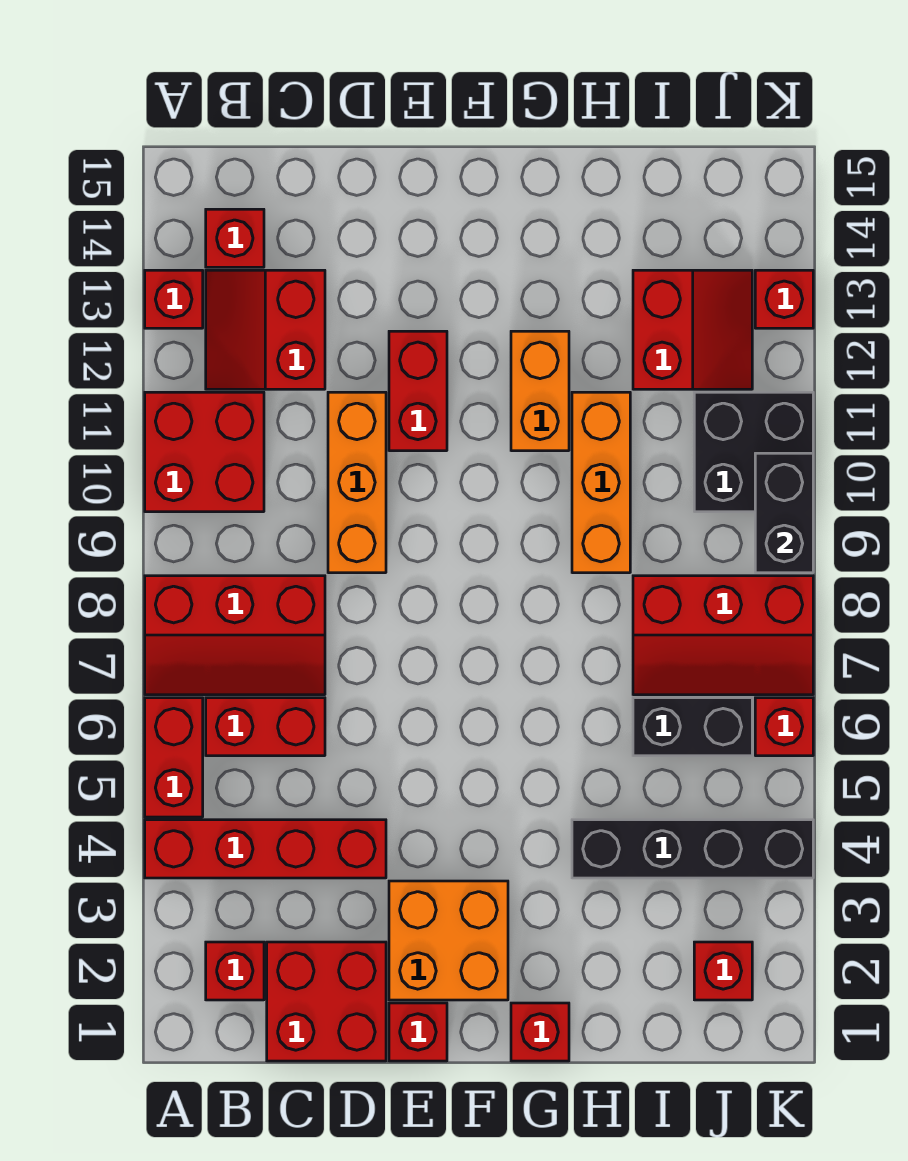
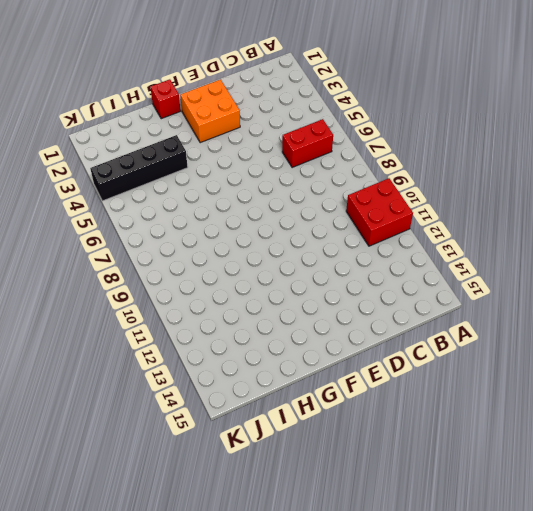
none -> red brick A4:D4 level 1
none -> red brick A5:A6 level 1
none -> red slope A7:C8 level 1 top 8

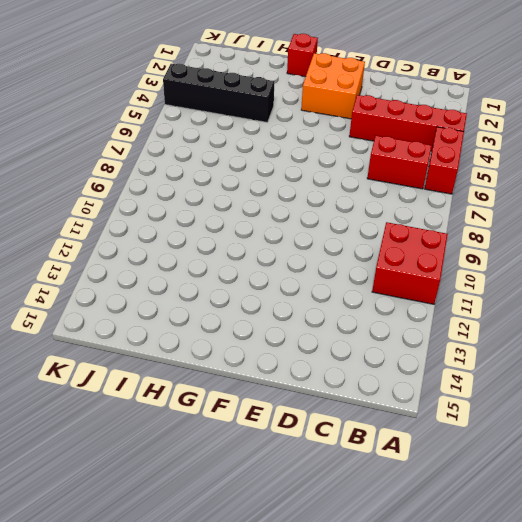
none -> red slope A7:C8 level 1 top 8
none -> red brick A13 level 1
none -> red brick B2 level 1

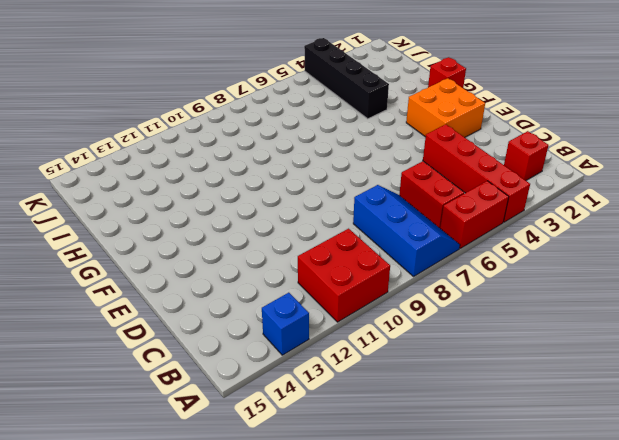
blue slope A7:C8 level 1 top 8 -> red slope A7:C8 level 1 top 8
blue brick A13 level 1 -> red brick A13 level 1
none -> red slope B12:C13 level 1 top C
none -> red brick B14 level 1
none -> red brick C1:D2 level 1

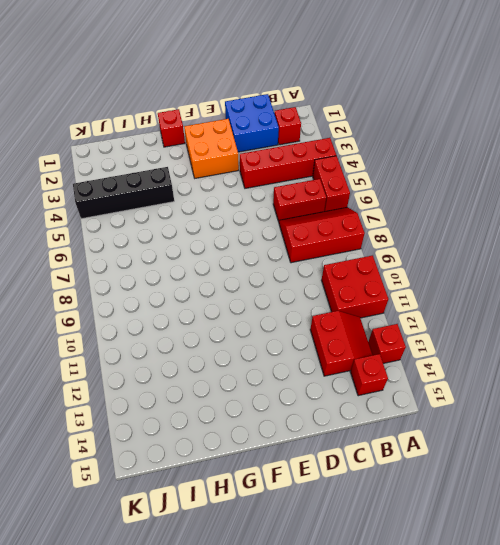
blue brick C1:D2 level 1 -> red brick C1:D2 level 1
none -> orange brick D9:D11 level 1
none -> red brick E1 level 1
none -> red brick E11:E12 level 1

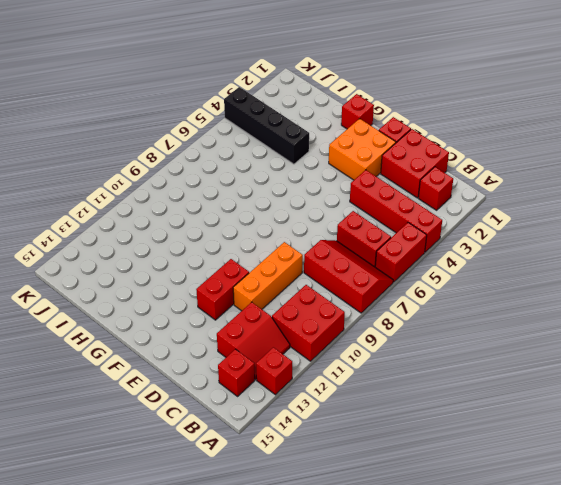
none -> orange brick G11:G12 level 1
none -> orange brick H9:H11 level 1
none -> black brick I6:J6 level 1

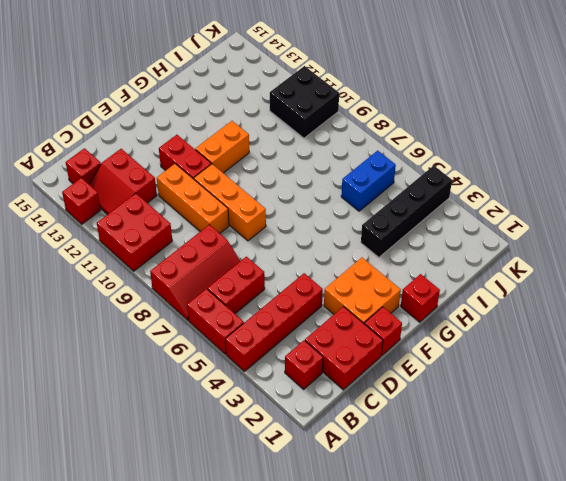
orange brick E8:E10 level 1 -> orange brick H9:H11 level 1
orange brick F11:G11 level 1 -> orange brick G11:G12 level 1
blue brick I6:J6 level 1 -> black brick I6:J6 level 1
none -> red slope I7:K8 level 1 top 8
none -> red slope I12:J13 level 1 top I
none -> red brick J2 level 1

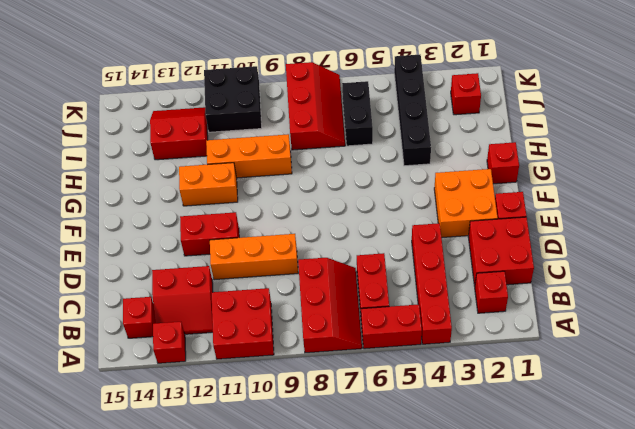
none -> red brick K6 level 1
none -> red brick K13 level 1
none -> black brick K9:K10 level 2

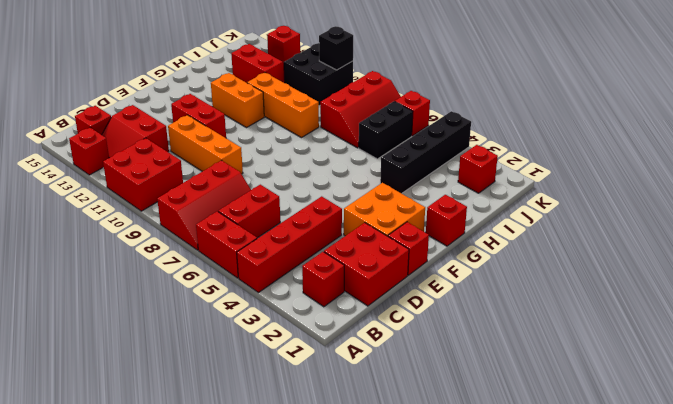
black brick K10 level 2 -> black brick K9:K10 level 2

